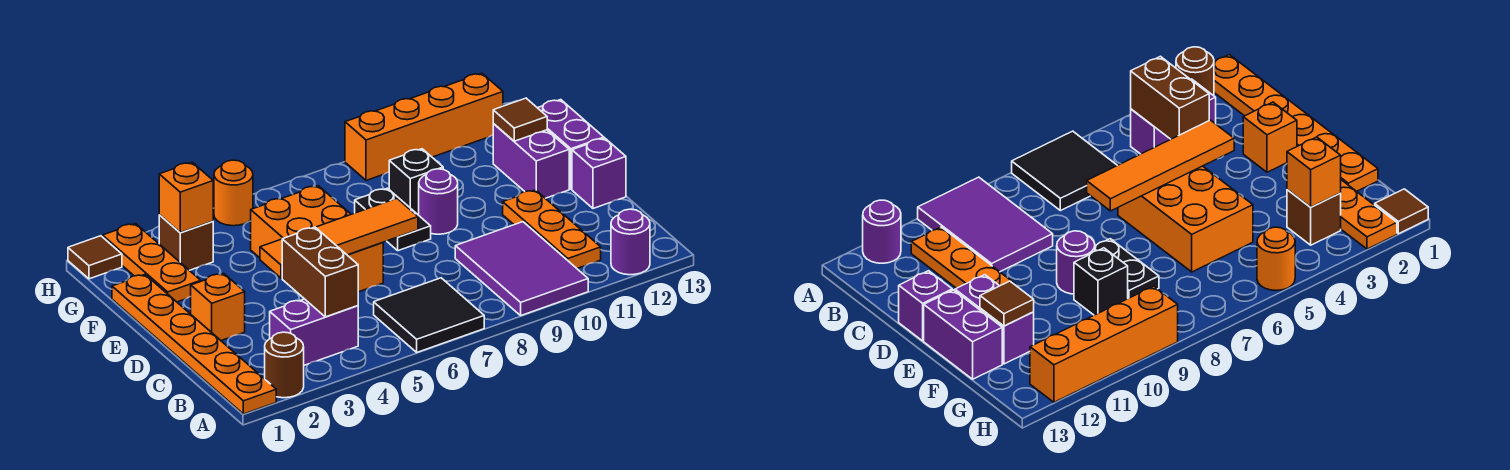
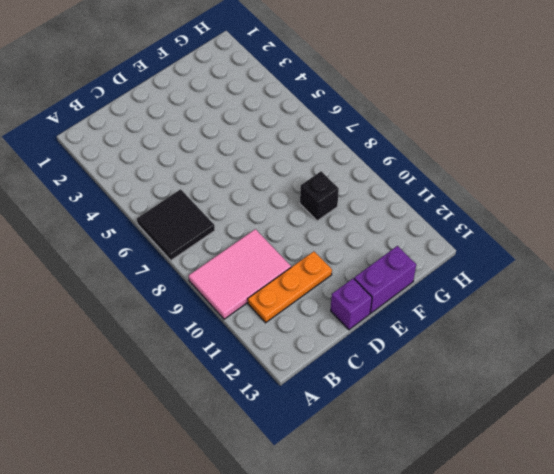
pink tile A9:C10 level 1 -> purple tile A9:C10 level 1
none -> orange plate A1:F1 level 1
none -> brown round brick A2 level 1
none -> purple round brick A12 level 1

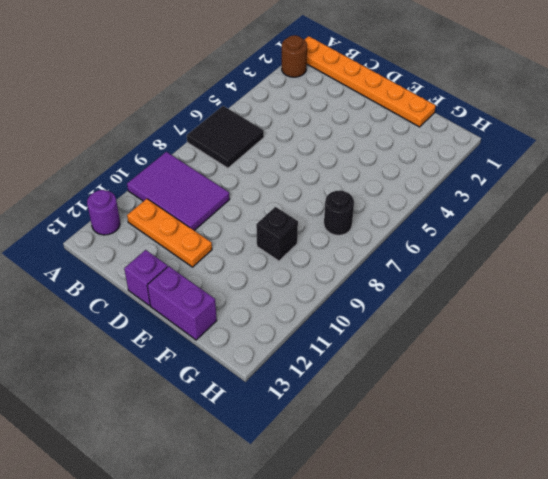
black round brick G7 level 1 -> none
none -> purple brick B3:B4 level 1
none -> orange brick D2 level 1
none -> orange brick D5:F6 level 1

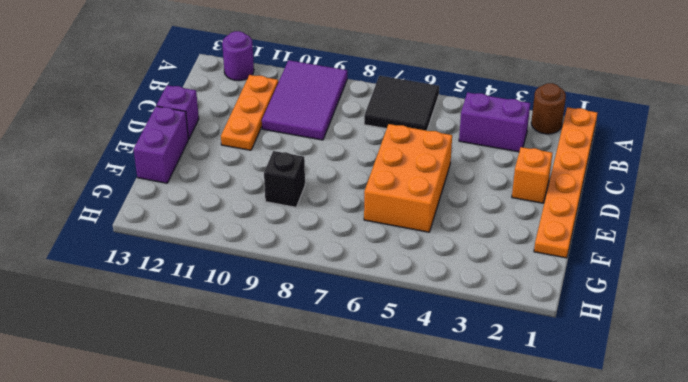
none -> black plate E8:F8 level 1
none -> purple round brick E9 level 1
none -> purple brick E12:F12 level 1

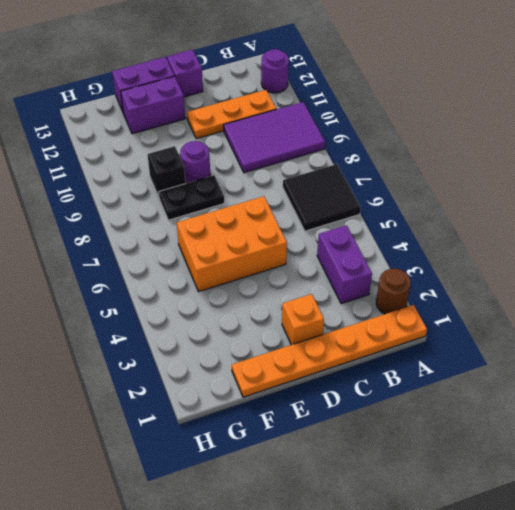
none -> orange plate F2:H2 level 1
none -> brown brick G3 level 1
none -> brown tile H1 level 1

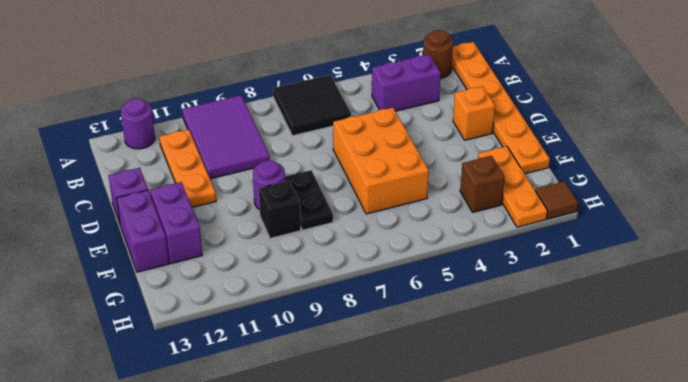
none -> orange round brick H5 level 1
none -> orange brick H9:H12 level 1
none -> brown brick B4:C4 level 2

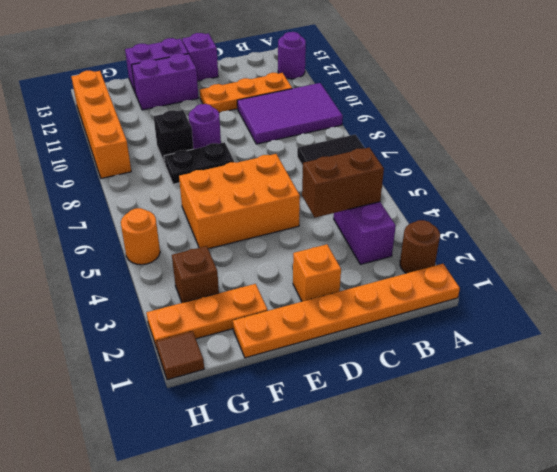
none -> orange tile D4:D7 level 2
none -> brown tile F12 level 2
none -> orange brick G3 level 2

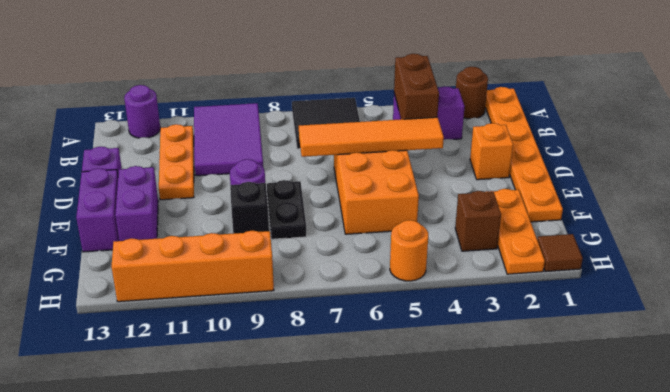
none -> brown tile F12 level 2
none -> orange brick G3 level 2

